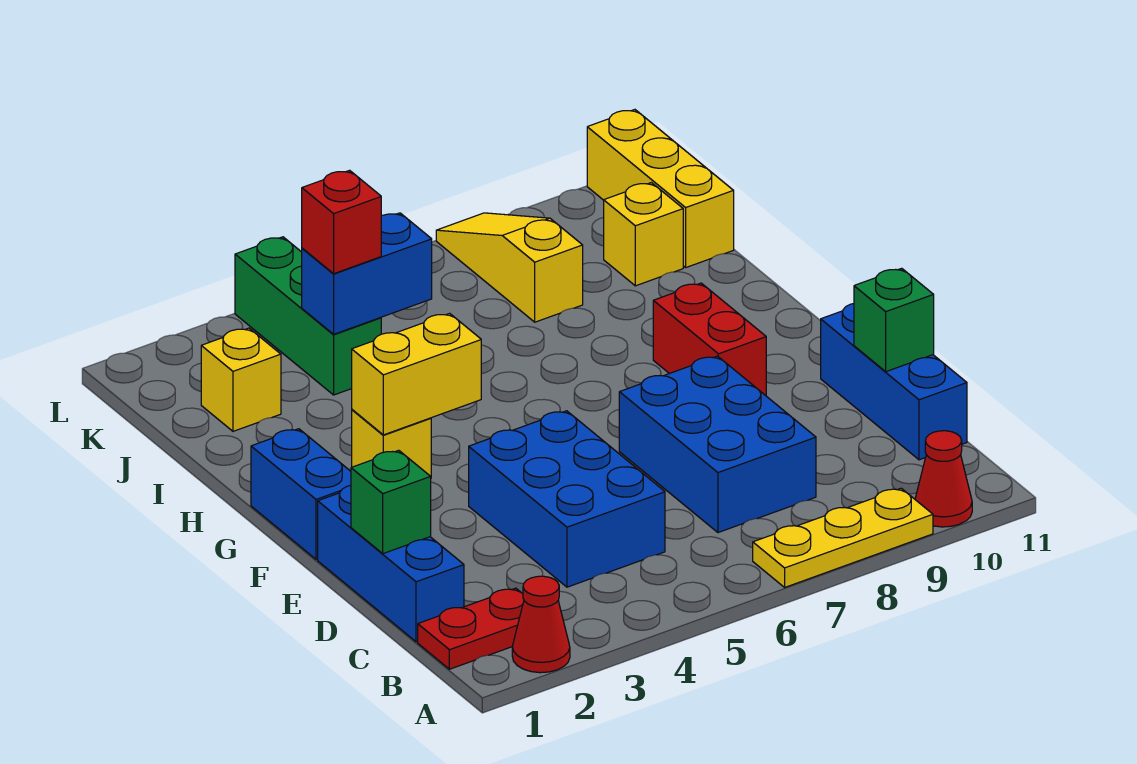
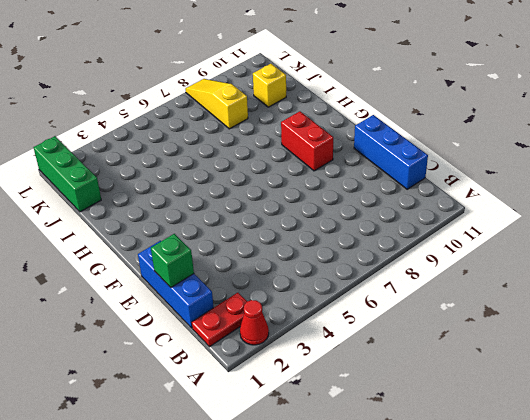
green brick J1:L1 level 1 -> green brick J4:L4 level 1
none -> yellow plate A7:A9 level 1
none -> red cone A10 level 1
none -> blue brick C4:E5 level 1

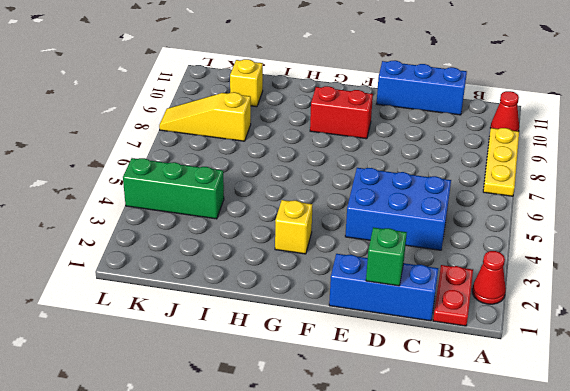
none -> blue brick C7:E8 level 1
none -> blue brick F1:G1 level 1
none -> yellow brick J2 level 1

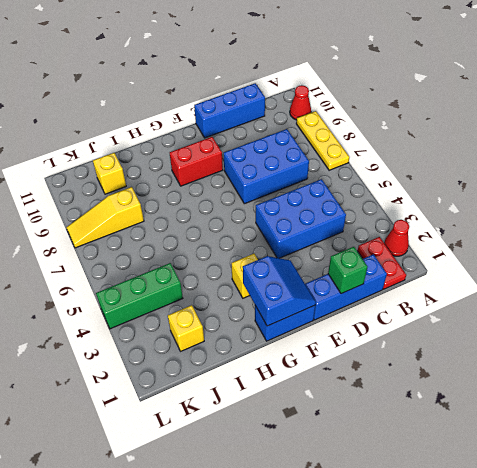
blue slope F1:G2 level 2 top G -> none
none -> yellow brick J11:L11 level 1
none -> green brick D11 level 2
none -> yellow brick G3:G4 level 2

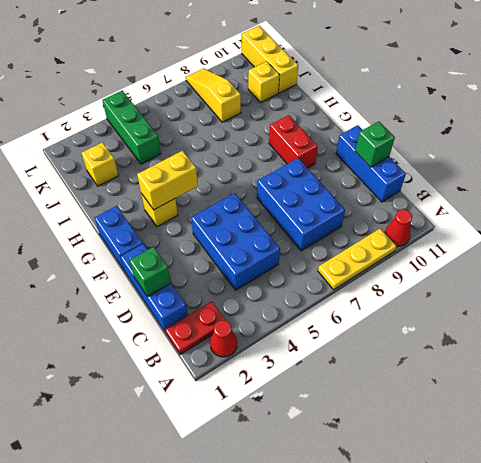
none -> blue brick J4:J5 level 2
none -> red brick J4 level 3

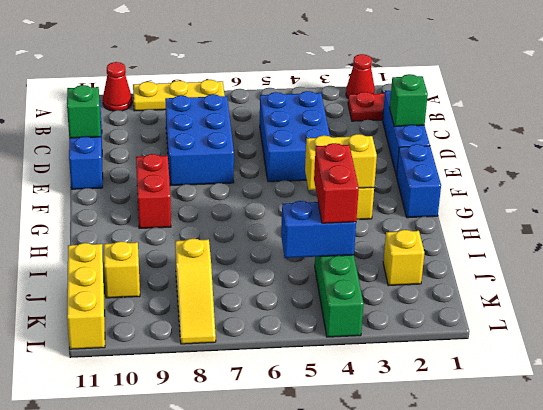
red brick I4:J4 level 3 -> red brick J4 level 3

